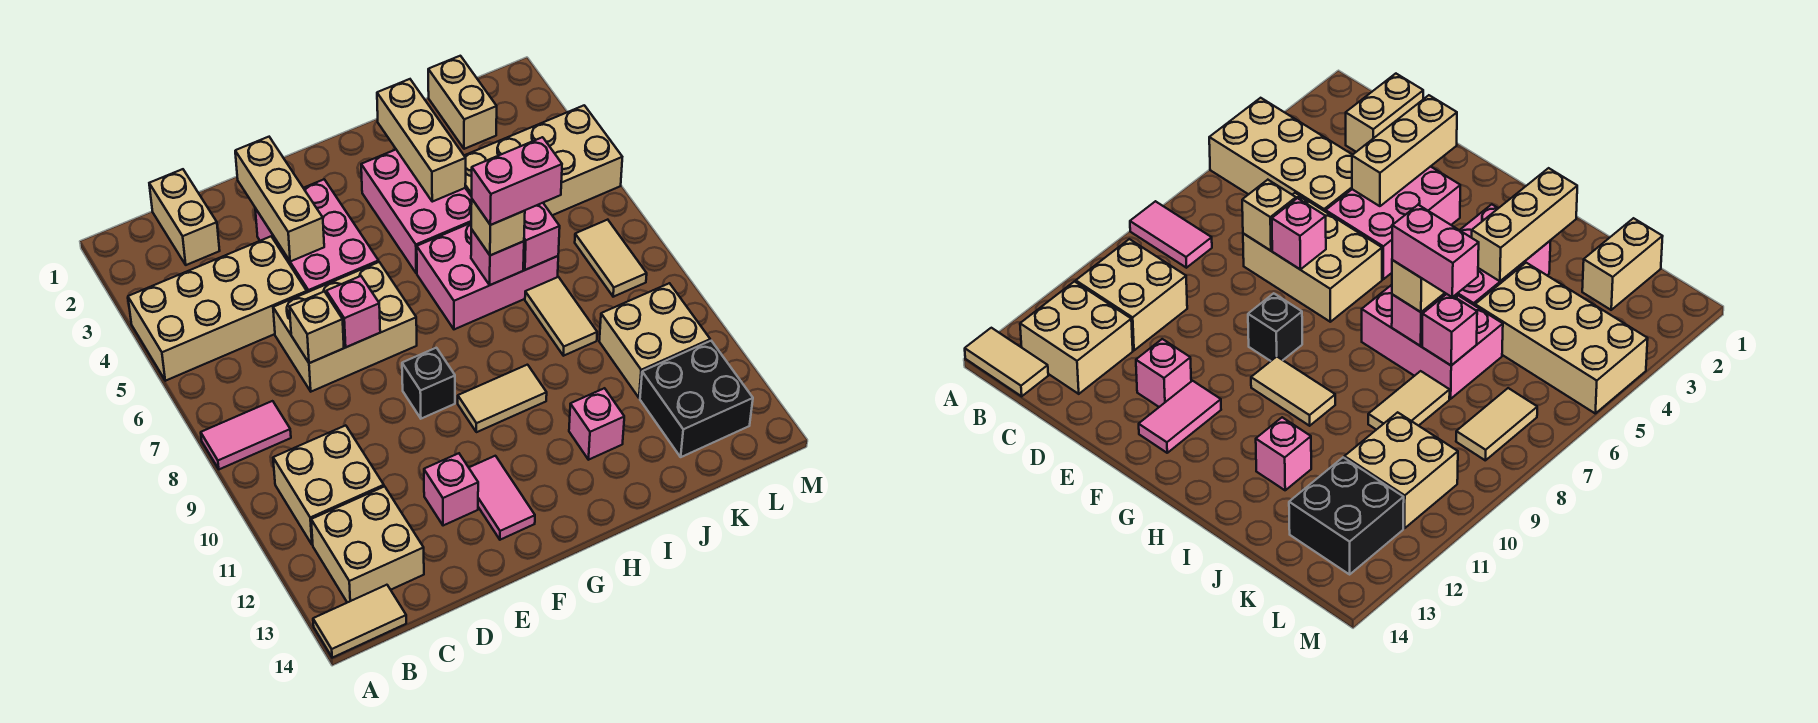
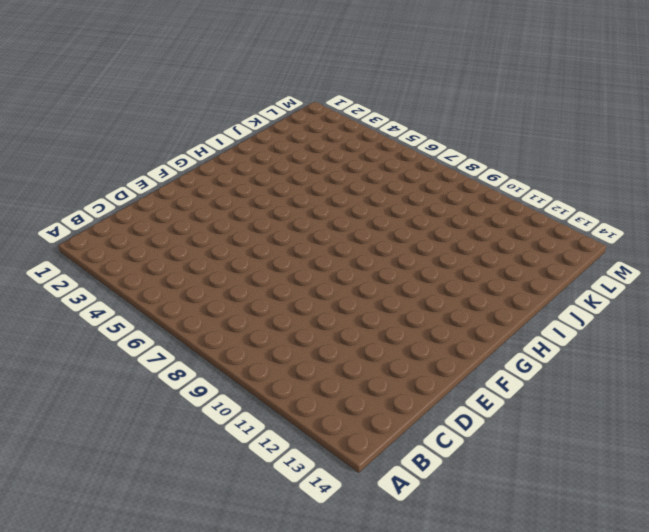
none -> tan brick A4:D5 level 1
none -> pink tile A8:B8 level 1
none -> tan tile A14:B14 level 1

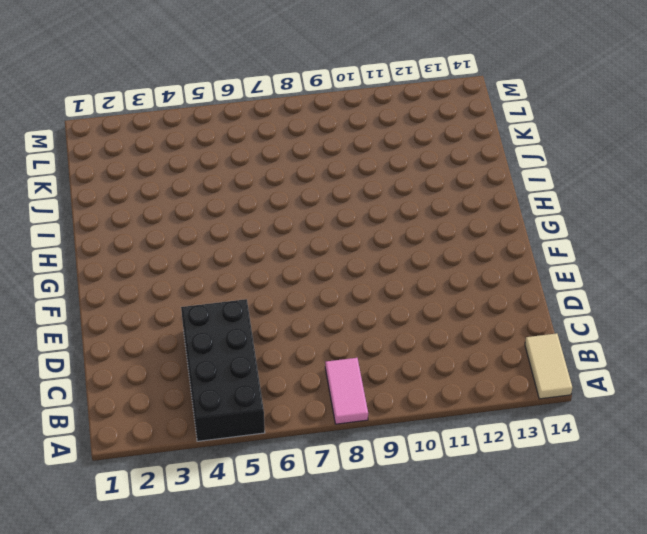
black brick A4:D5 level 1 -> tan brick A4:D5 level 1
none -> tan brick B10:C11 level 1
none -> tan brick B12:C13 level 1
none -> tan brick C1:C2 level 1

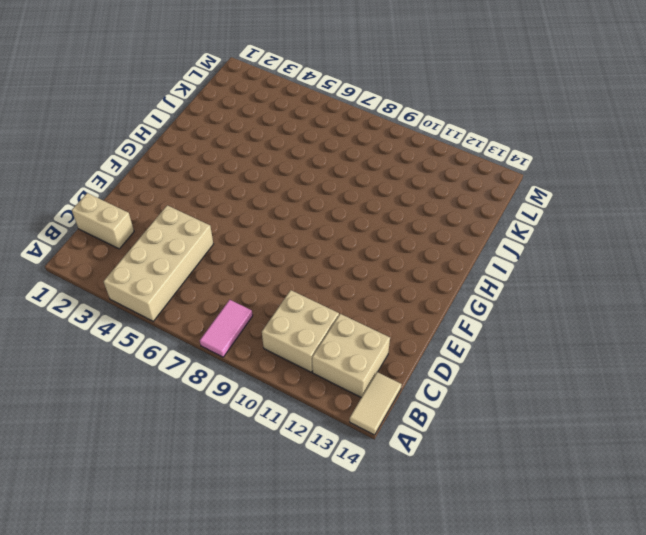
none -> tan brick D6:F7 level 1
none -> pink brick E3:F5 level 1
none -> pink brick E12 level 1

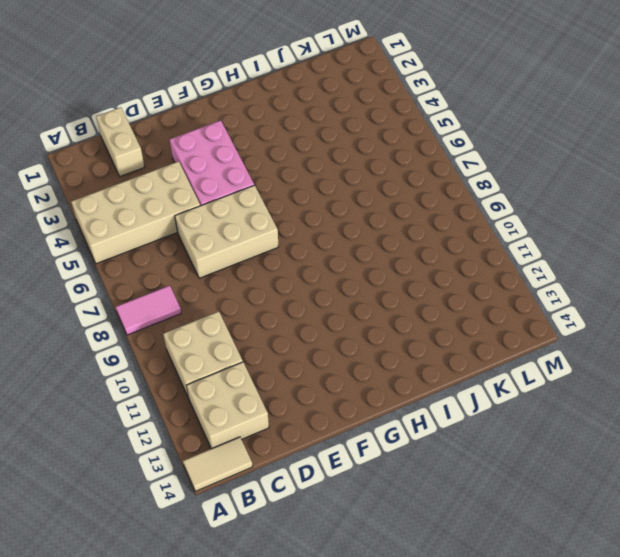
none -> pink brick E12 level 1
none -> black brick F9 level 1
none -> pink tile F12:F13 level 1

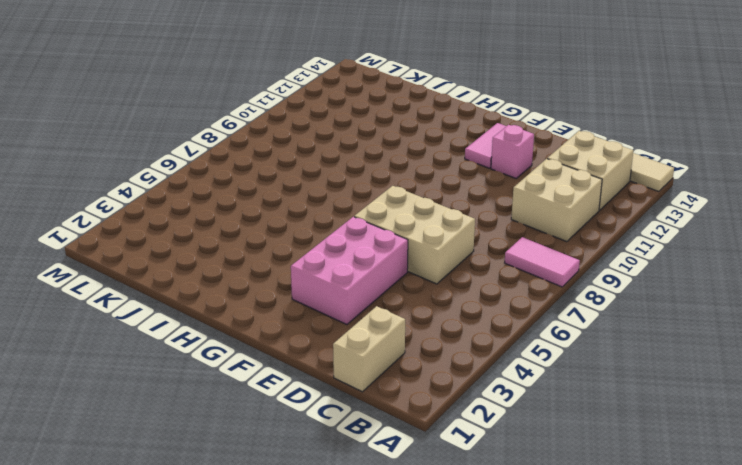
none -> tan brick A4:D5 level 1
none -> black brick F9 level 1
none -> tan tile G10:H10 level 1

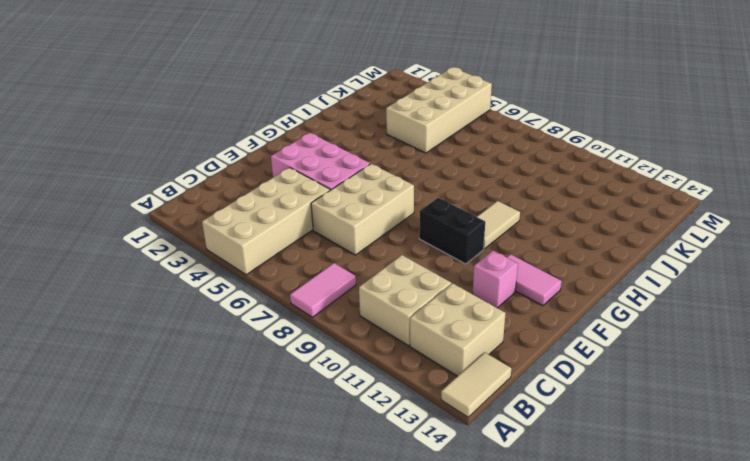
black brick F9:F10 level 1 -> black brick F9 level 1
none -> tan brick C1:C2 level 1
none -> pink brick H3:I5 level 1
none -> pink brick H6:J7 level 1

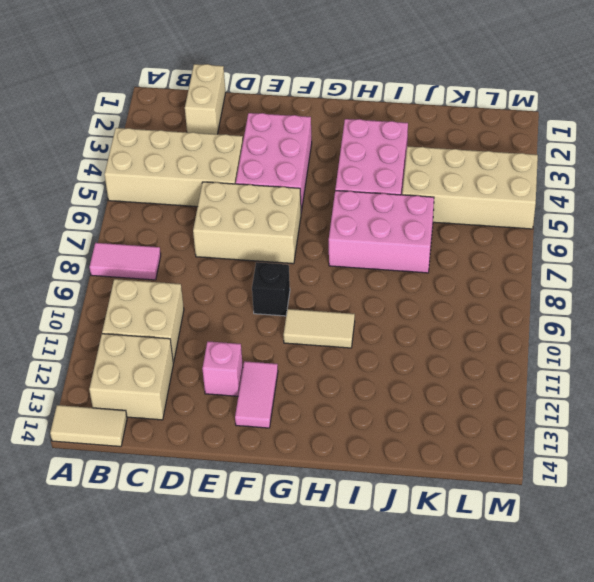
none -> pink brick I12 level 1
none -> tan tile J8:J9 level 1
none -> tan brick K1:K2 level 1

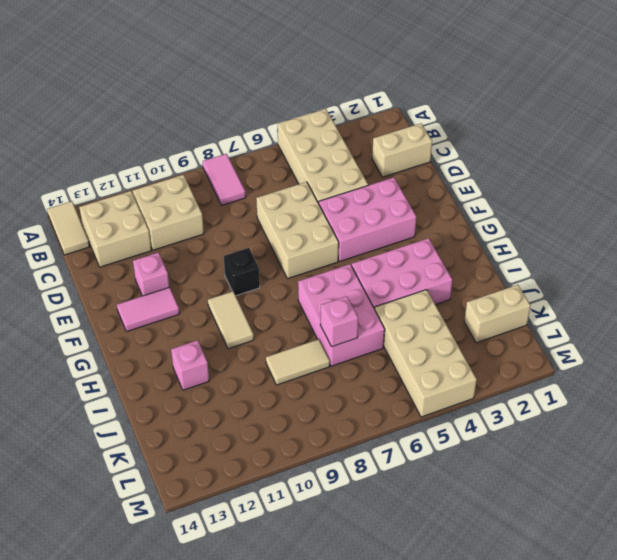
none -> tan brick K10:L11 level 1
none -> black brick K12:L13 level 1
none -> tan tile L7:L8 level 1

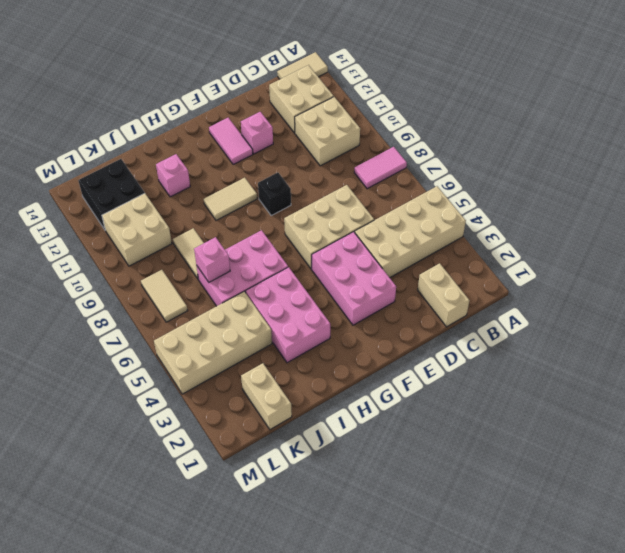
none -> tan brick D7 level 2
none -> tan brick E2:E4 level 2
none -> pink brick E7 level 2

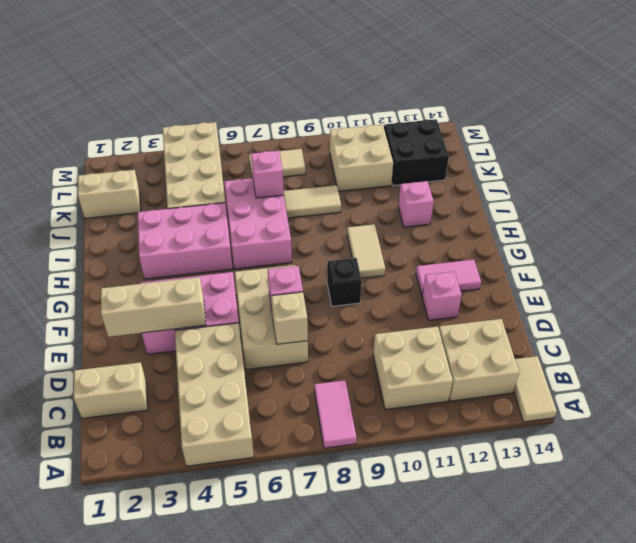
none -> tan brick I2:I4 level 2
none -> pink brick I7 level 2
none -> tan brick I7 level 3

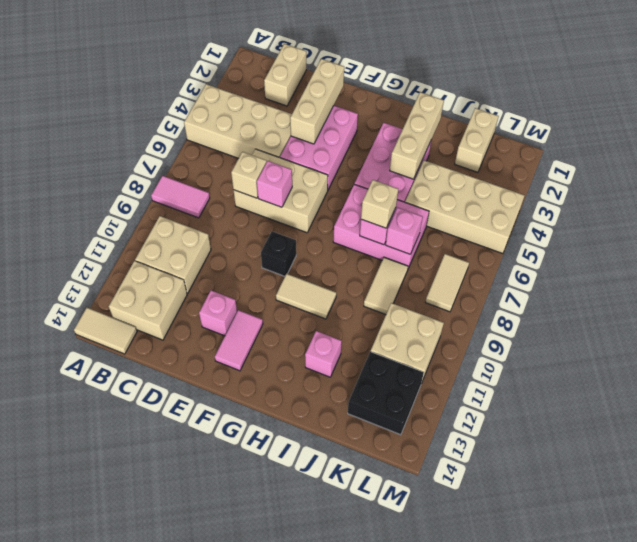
none -> pink brick I7:J7 level 4

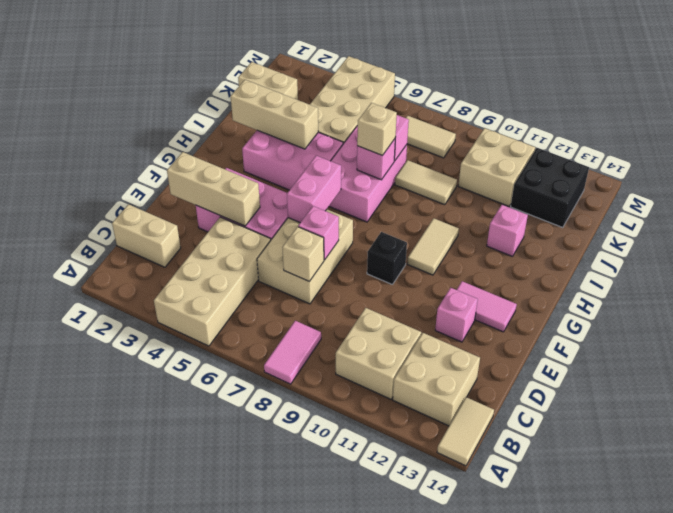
pink brick F6:G6 level 2 -> pink brick I7:J7 level 4

